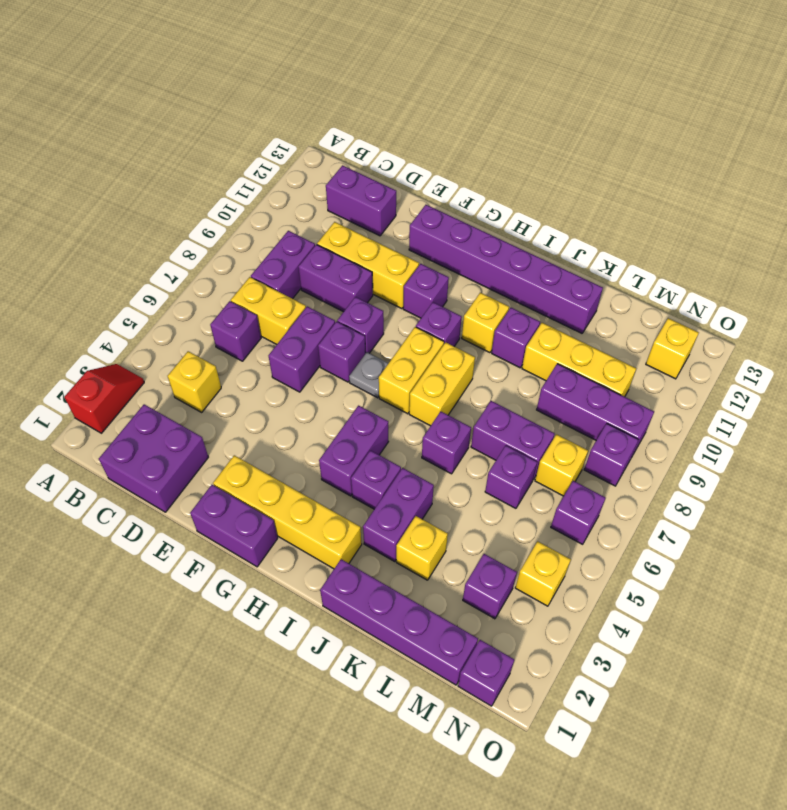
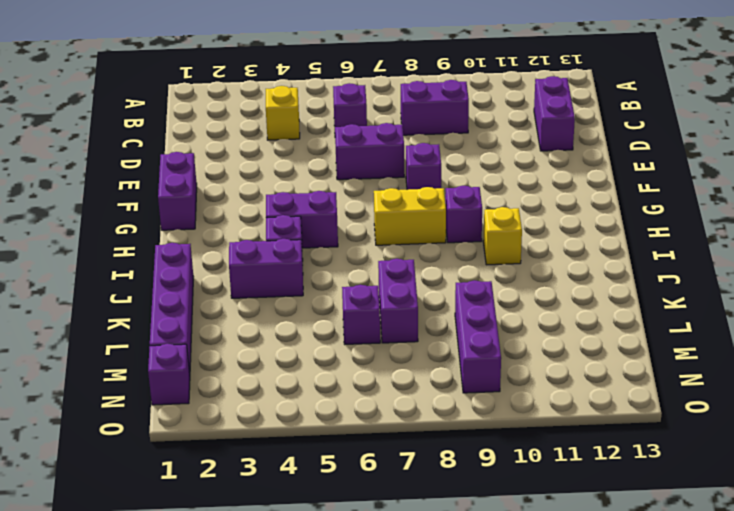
none -> red slope A2:A3 level 1 top 2
none -> purple brick C1:D2 level 1
none -> yellow brick C7:D7 level 1
none -> purple brick D9:E9 level 1

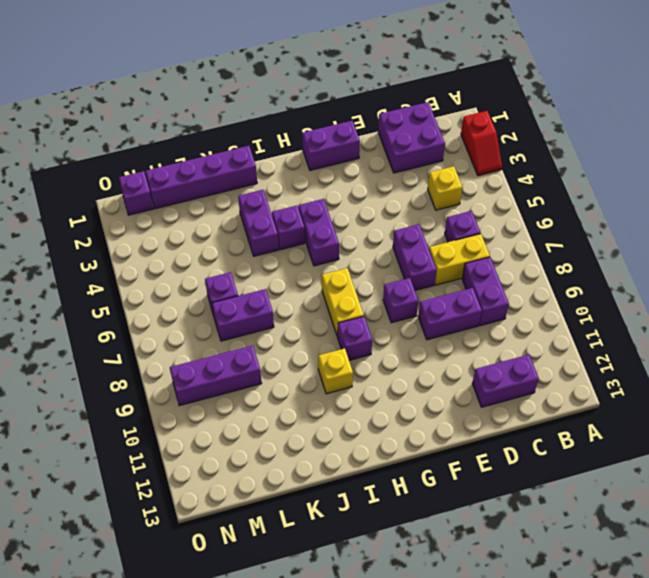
none -> yellow brick D10:F10 level 1
none -> yellow brick F2:I2 level 1
none -> purple brick F7 level 1
none -> purple brick F12:K12 level 1

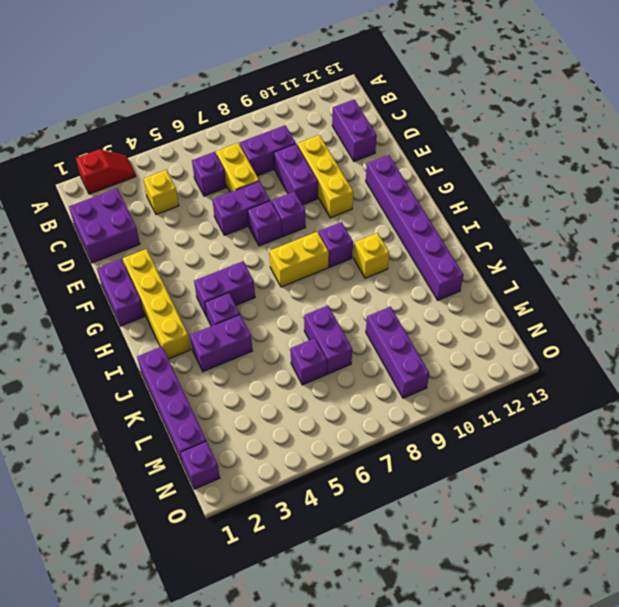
none -> grey plate G7 level 1
none -> purple brick G10 level 1
none -> yellow brick I7:I8 level 1
none -> purple brick J6 level 1

